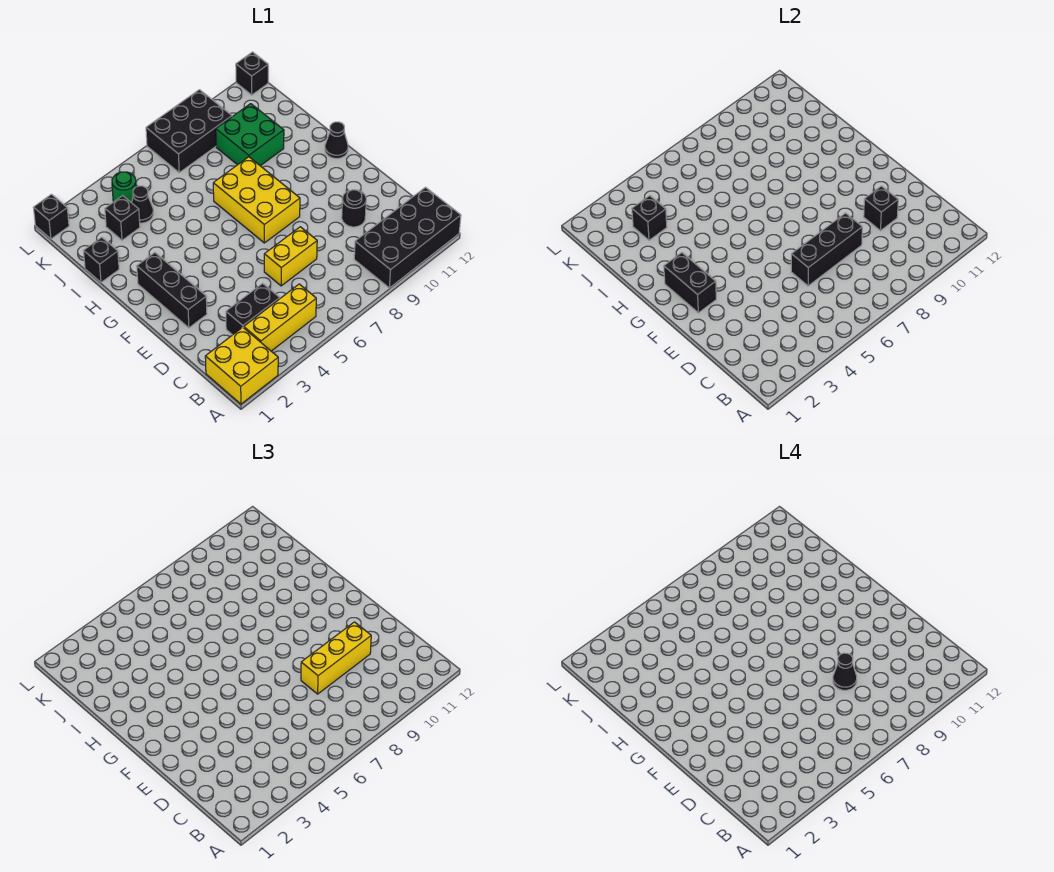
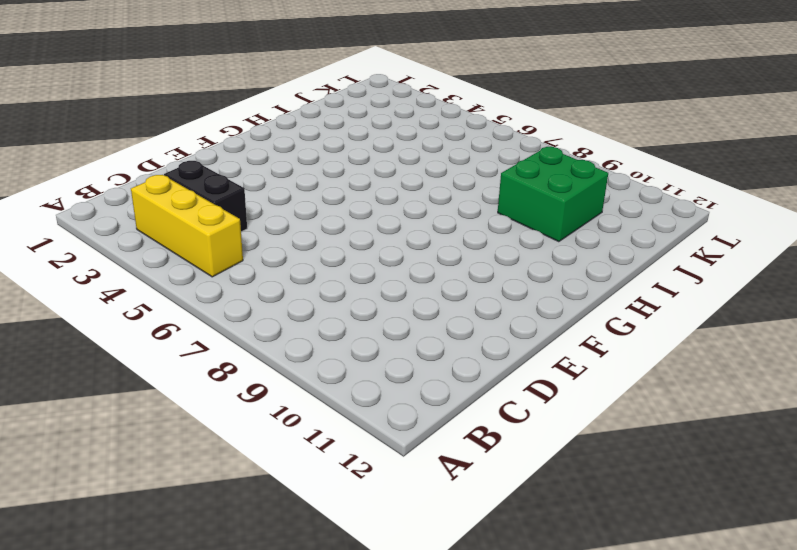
none -> yellow brick A1:B2 level 1
none -> black brick A9:B12 level 1
none -> yellow brick D6:D7 level 1

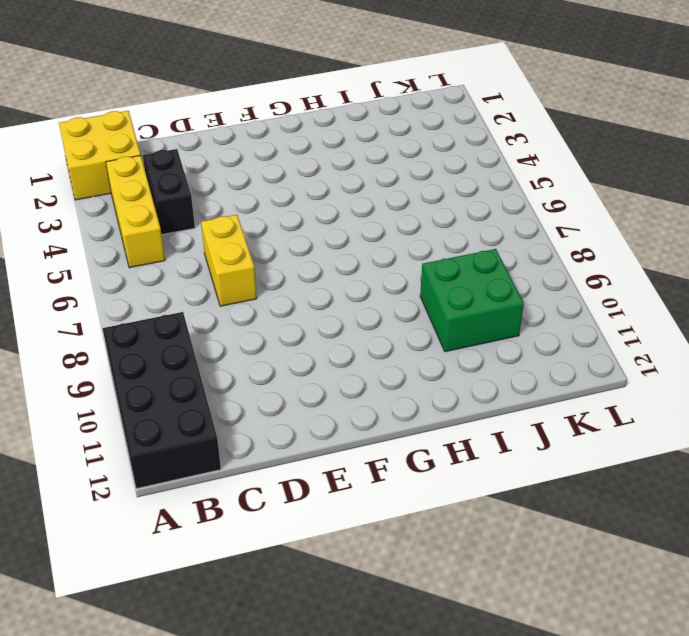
none -> black round brick D10 level 1
none -> black brick E2:G2 level 1
none -> yellow brick F7:H8 level 1

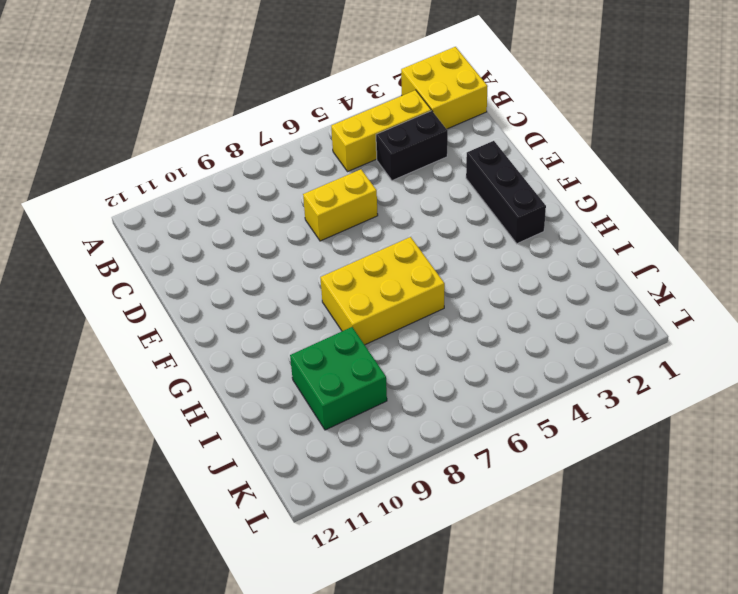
yellow brick G6:H8 level 1 -> yellow brick F7:H8 level 1
none -> black brick A9:B12 level 1
none -> black round brick D10 level 1
none -> black cone G12 level 1

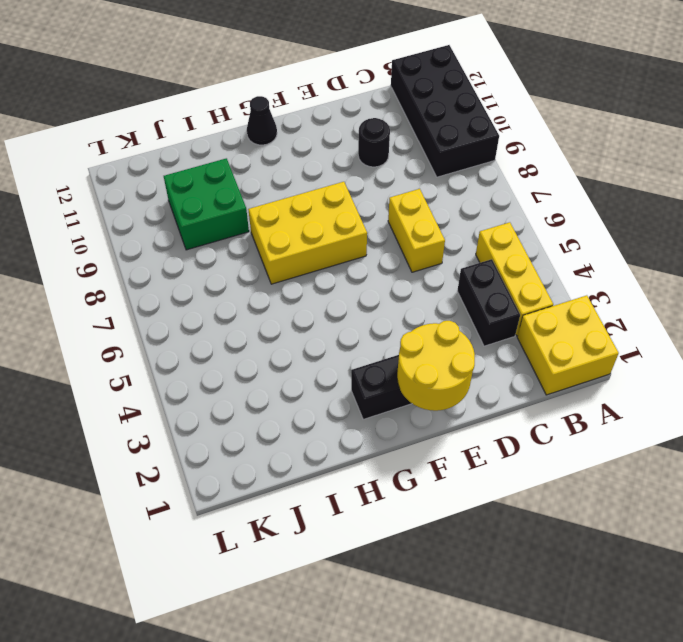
yellow round brick E1:F2 level 2 -> black brick F2:G2 level 2
none -> black brick I1 level 1
none -> black brick J3 level 1
none -> black cone J4 level 1

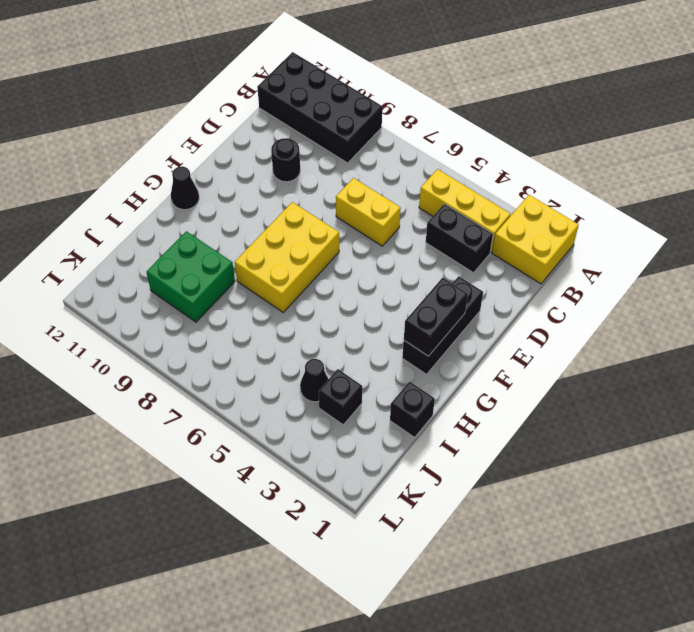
none -> green round brick K4 level 1
none -> black brick K7:L9 level 1
none -> black brick L1 level 1

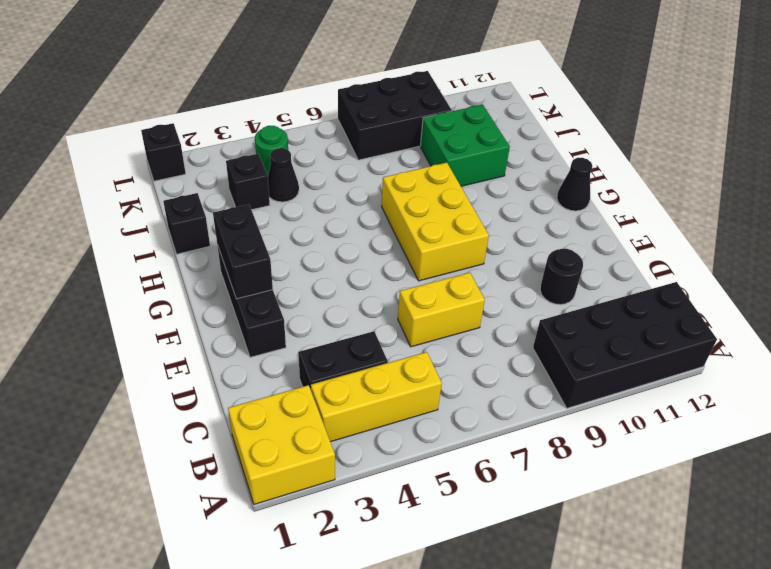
none -> black brick L12 level 1
none -> black brick D6:D8 level 2
none -> black brick D10 level 2

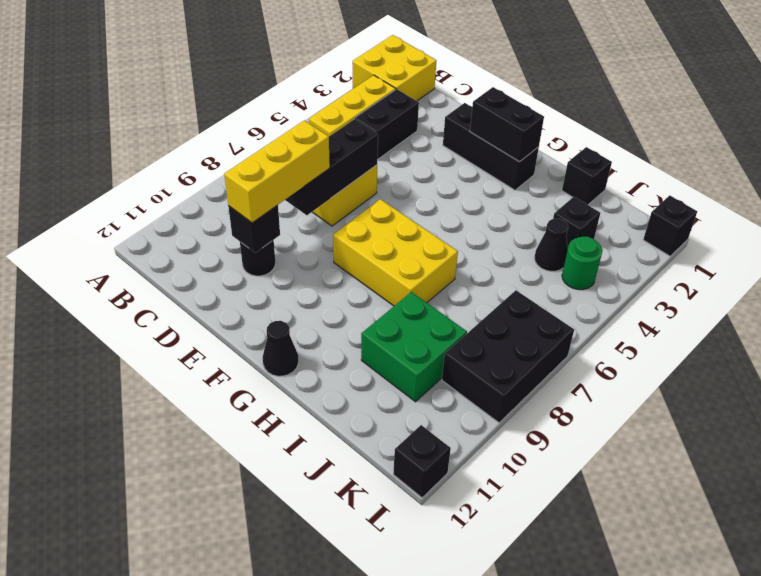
none -> black brick A9:B12 level 1
none -> black brick J3 level 2
none -> black cone D8 level 4

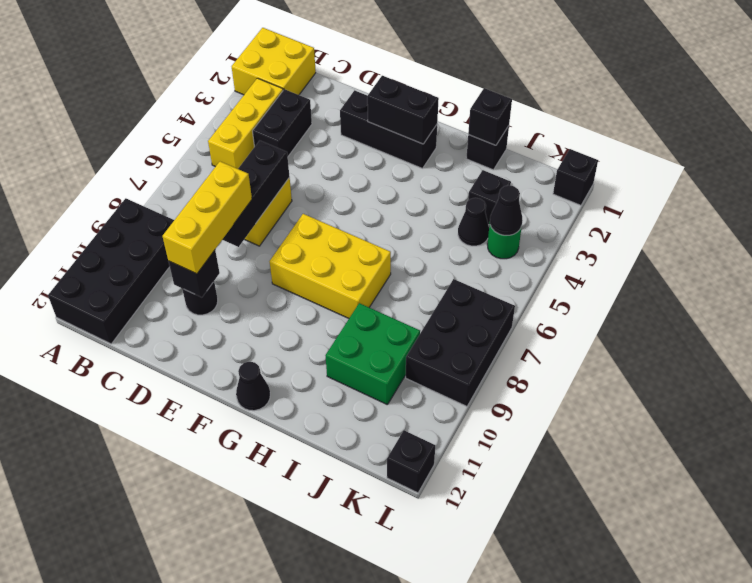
black brick I1 level 2 -> black brick J3 level 2
black cone K4 level 2 -> black cone D8 level 4

